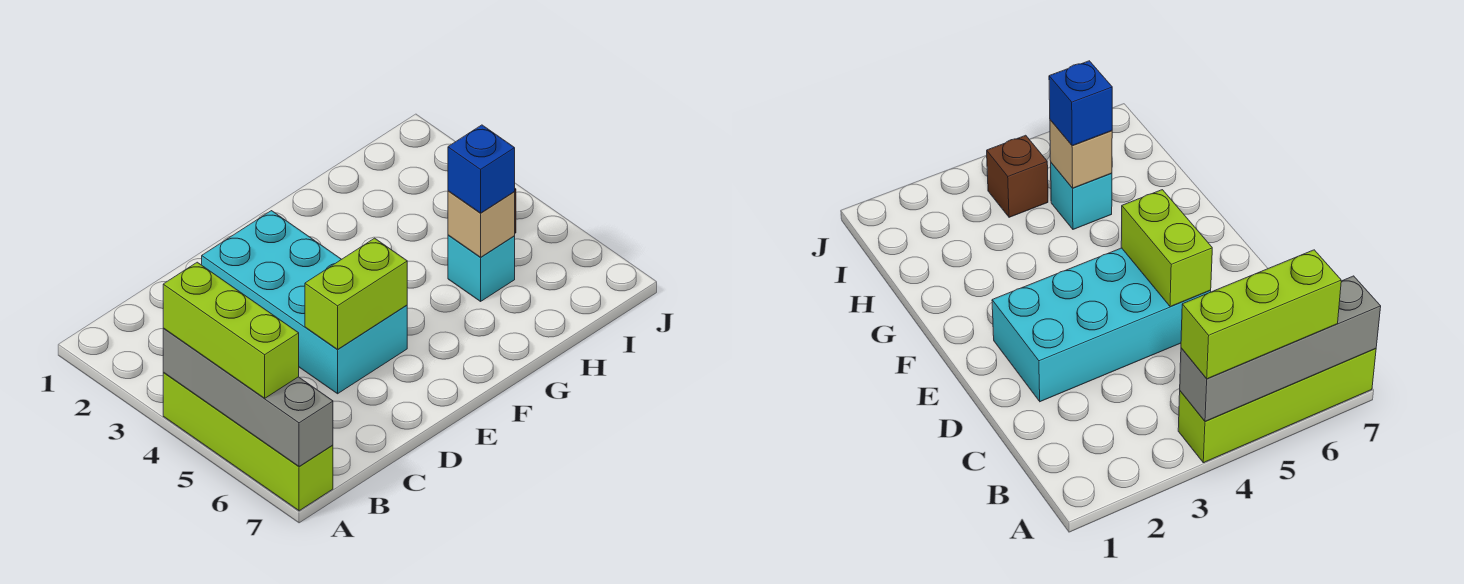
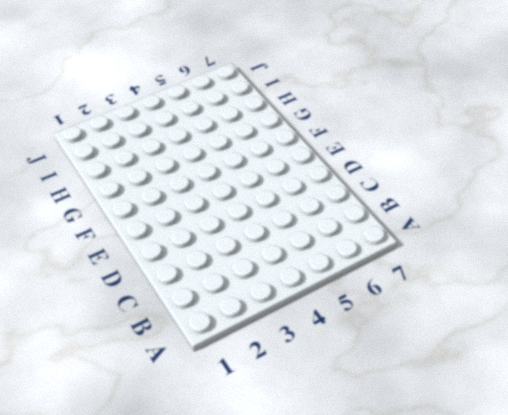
none -> lime brick A4:A7 level 1
none -> cyan brick D2:E5 level 1

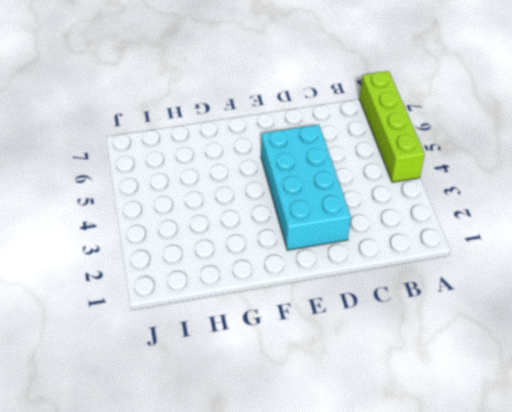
none -> cyan brick H5 level 1
none -> brown brick I4 level 1

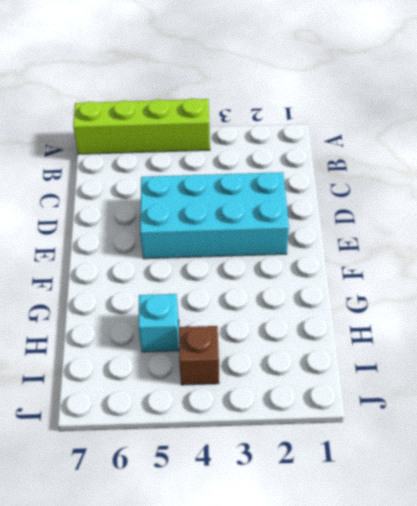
none -> grey brick A4:A7 level 2
none -> lime brick D5:E5 level 2

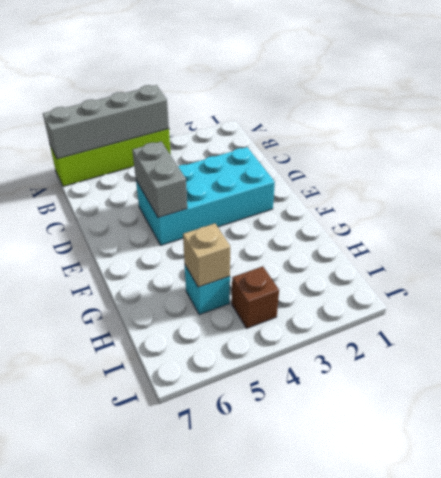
grey brick D5:E5 level 2 -> lime brick D5:E5 level 2
none -> lime brick A4:A6 level 3
none -> blue brick H5 level 3

